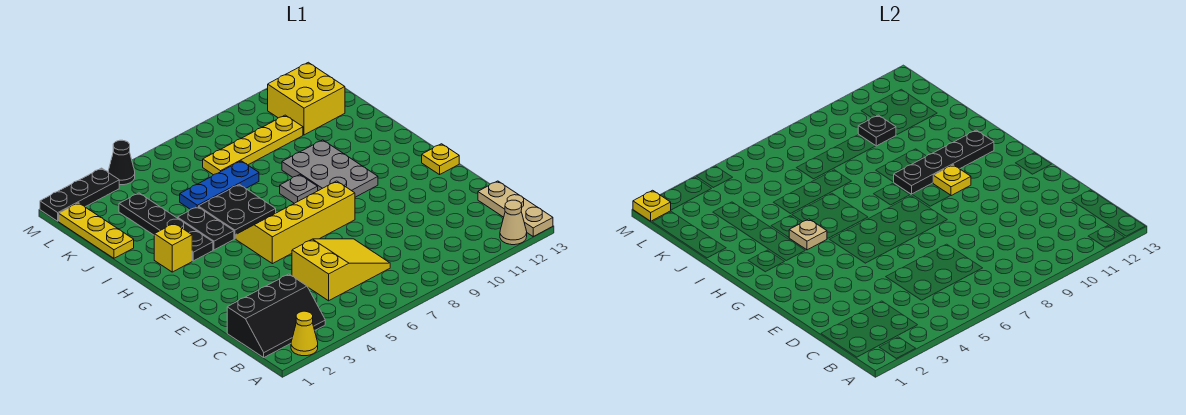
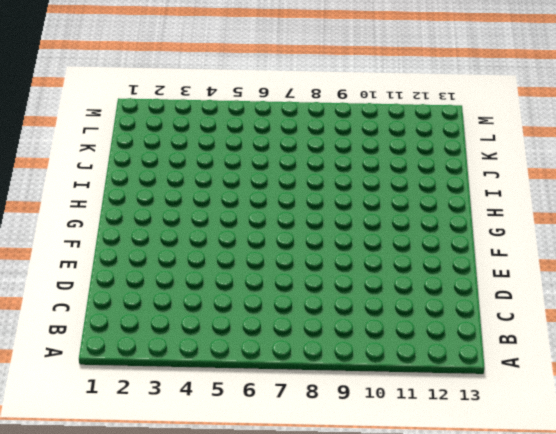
none -> yellow cone A2 level 1
none -> tan cone A12 level 1
none -> tan plate A13:C13 level 1

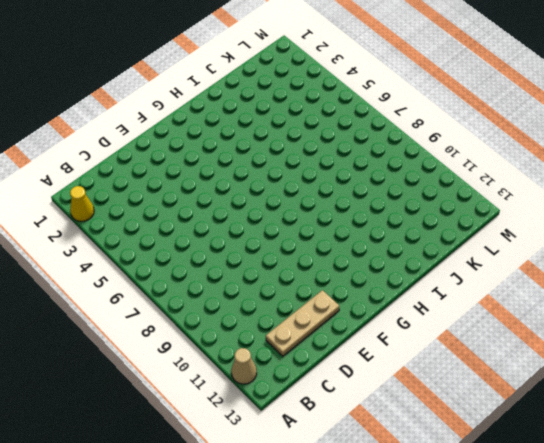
tan plate C12:E12 level 1 -> tan plate A13:C13 level 1
none -> black slope B1:C3 level 1 top C
none -> yellow slope C5:D7 level 1 top 5
none -> yellow slope F5:G8 level 1 top F

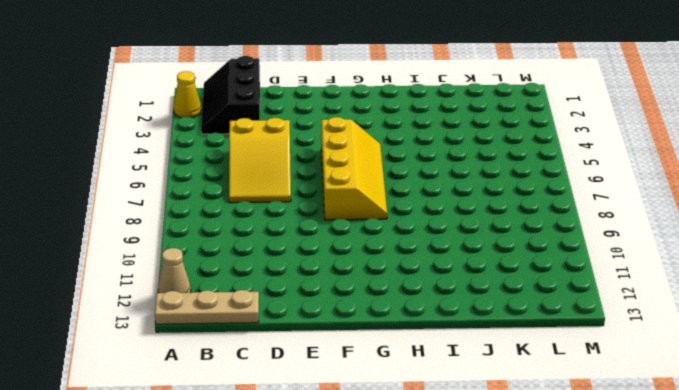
none -> yellow plate F13 level 1
none -> grey plate G9:I10 level 1
none -> yellow brick H2 level 1

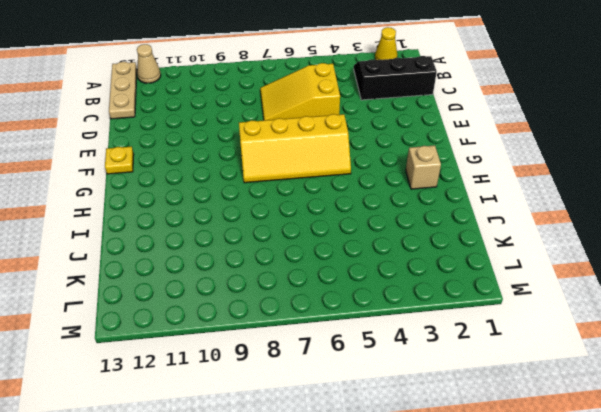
tan brick H2 level 1 -> yellow brick H2 level 1
none -> grey plate G9:I10 level 1
none -> black plate H3:K3 level 1
none -> black plate H4:I4 level 1

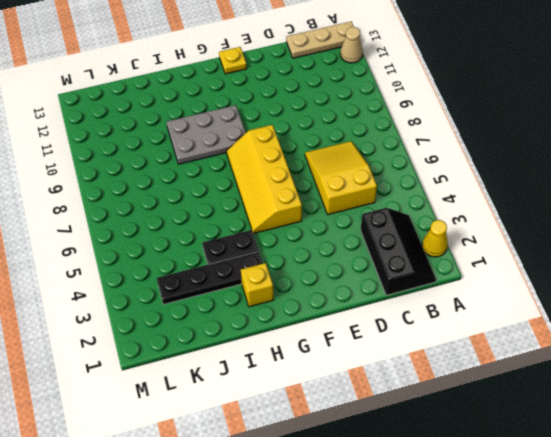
none -> black plate H5:I6 level 1
none -> grey plate H8 level 1
none -> yellow plate J1:L1 level 1

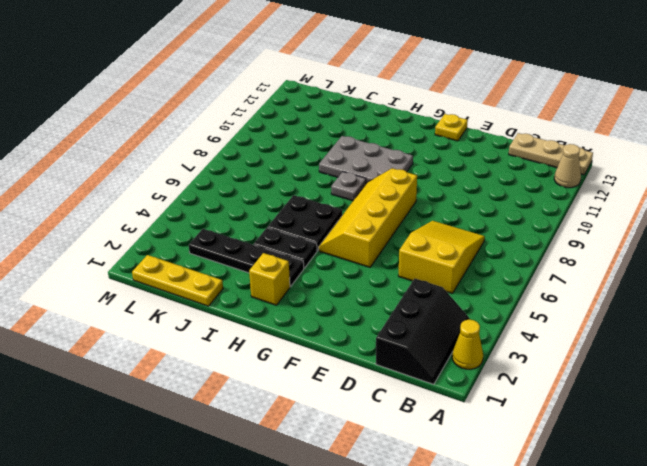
none -> blue plate J5:J7 level 1
none -> yellow plate K7:K10 level 1
none -> yellow brick K11:L12 level 1

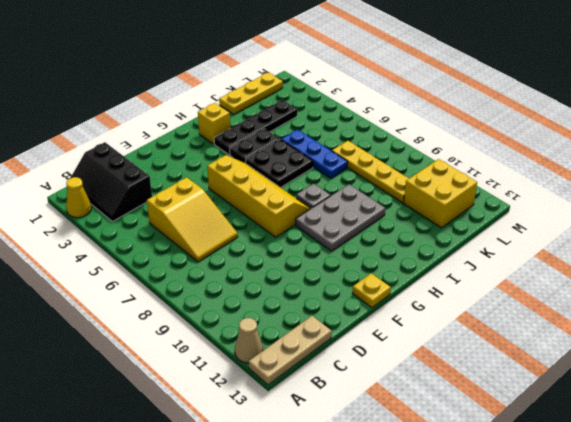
none -> black plate M1:M3 level 1
none -> black cone M4 level 1
none -> yellow plate G10 level 2

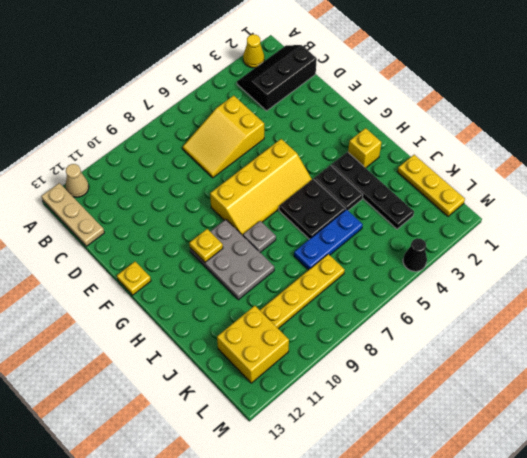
none -> black plate M1:M3 level 1
none -> tan plate H4 level 2
none -> black plate H9:H12 level 2

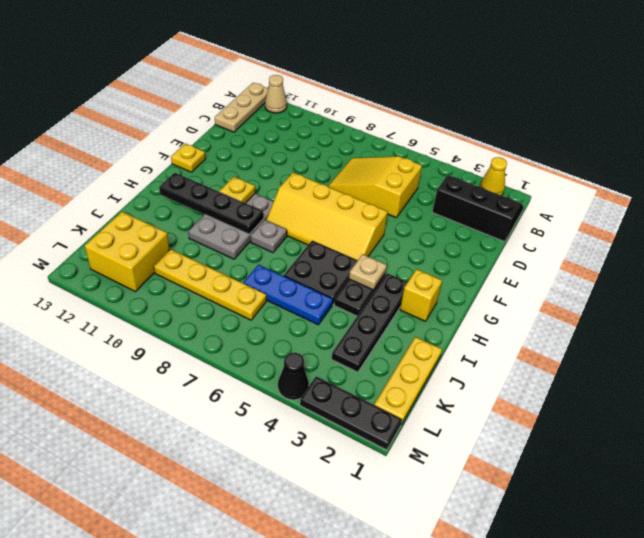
none -> black plate K10 level 2
none -> yellow plate M1 level 2

